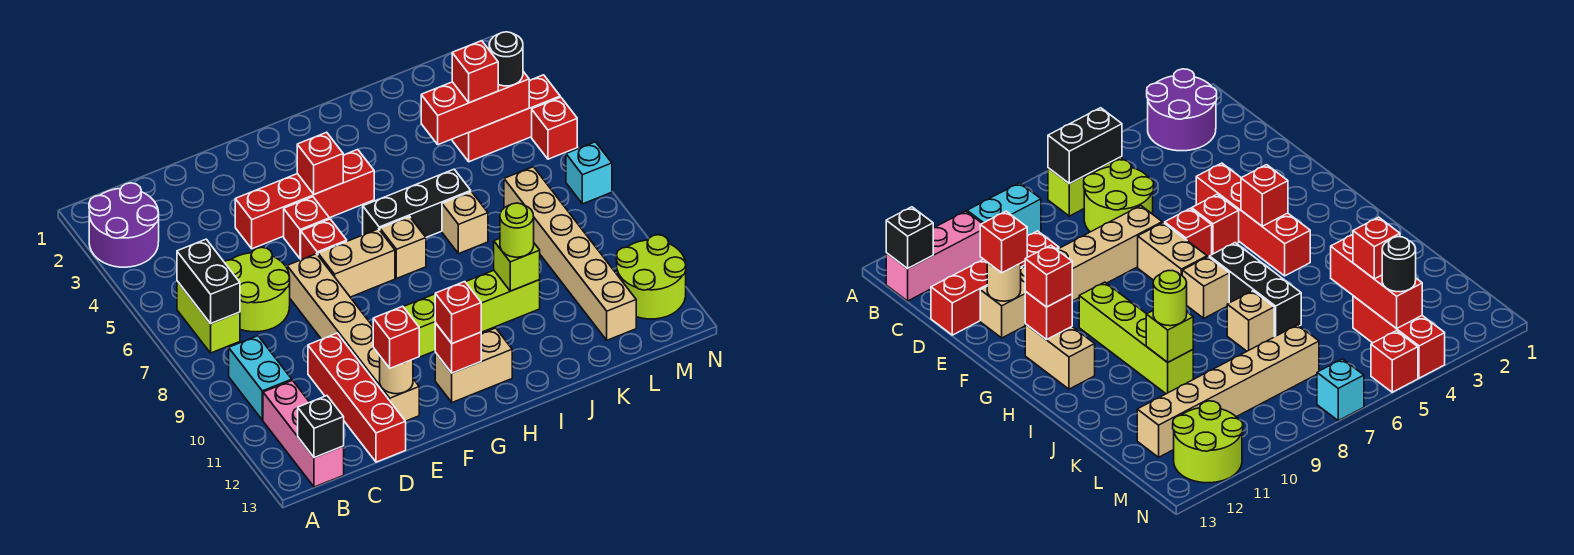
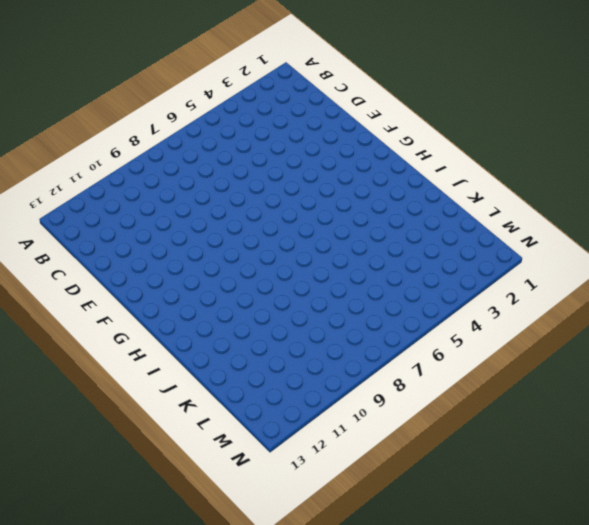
none -> purple round brick A2:B3 level 1
none -> lime brick B6:B7 level 1
none -> cyan brick B9:B10 level 1
none -> pink brick B11:B13 level 1

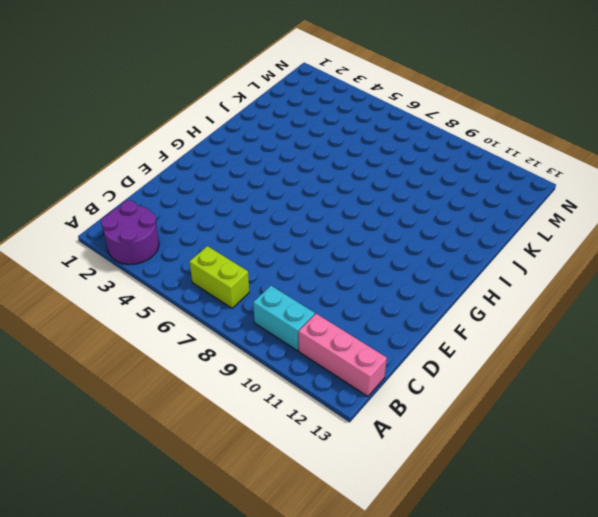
none -> lime round brick C6:D7 level 1
none -> red brick D10:D13 level 1
none -> red brick E4:H4 level 1
none -> tan brick E7:E12 level 1

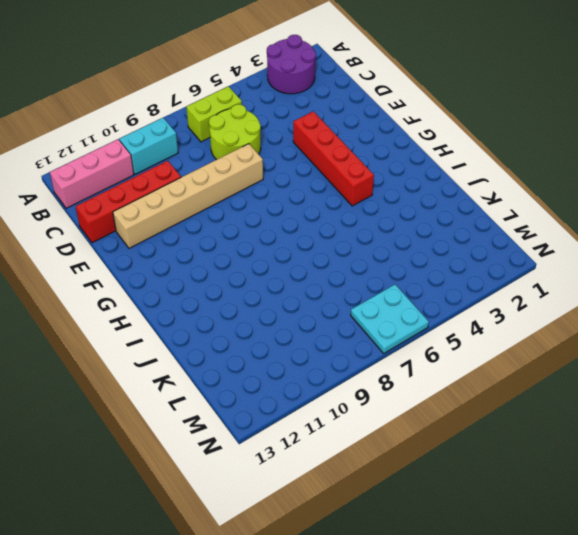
cyan plate M6:N7 level 1 -> cyan brick N7 level 1
none -> red brick F5 level 1
none -> red brick F6 level 1
none -> tan brick F7:G7 level 1
none -> lime brick G10:J10 level 1

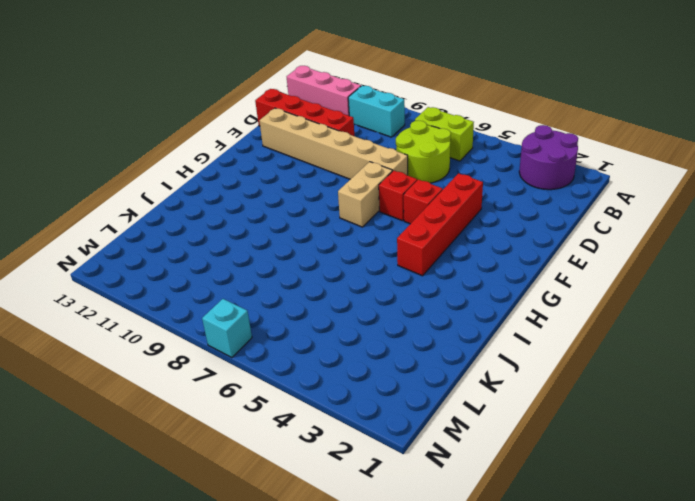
none -> lime brick G10:J10 level 1
none -> tan brick G12:H12 level 1
none -> black brick H6:J6 level 1
none -> tan brick H7 level 1

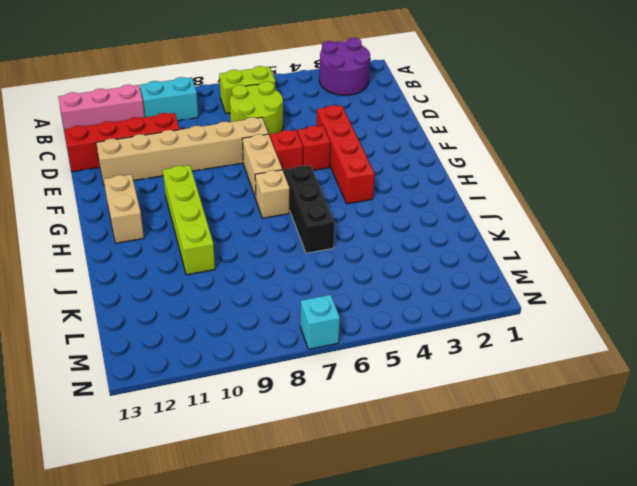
none -> tan brick J7 level 1
none -> red brick L4:N4 level 1
none -> tan brick L7:L12 level 1
none -> lime round brick M11:N12 level 1

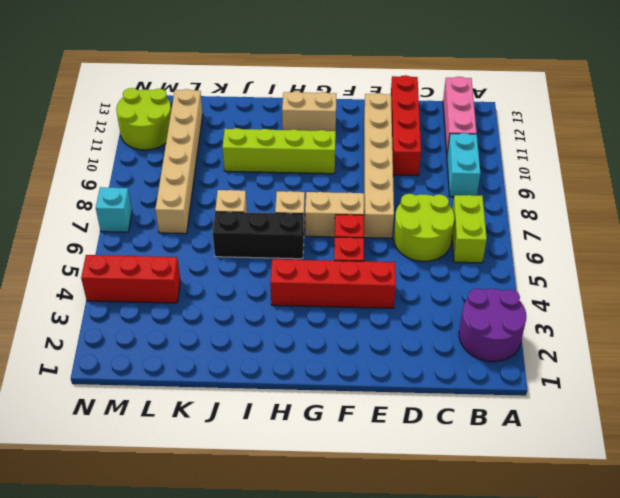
none -> red brick N5 level 1
none -> black brick B6:B7 level 2
none -> black brick B13 level 2
none -> tan round brick E12 level 2

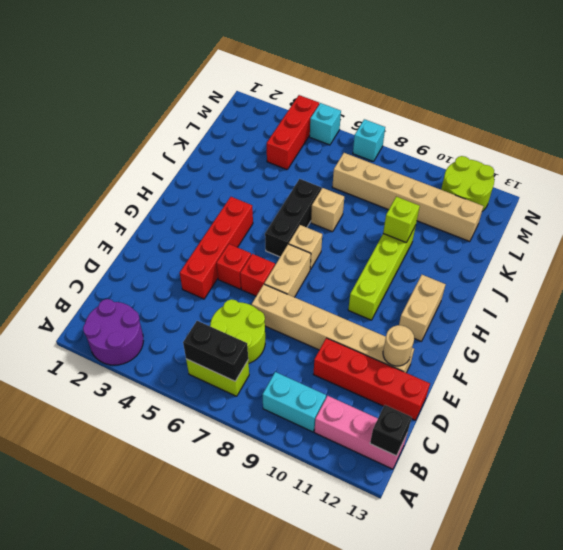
cyan brick N5 level 1 -> red brick N5 level 1
none -> red brick G4 level 2
none -> red brick G12 level 2
none -> red brick K4:M4 level 2
none -> red brick E12 level 3

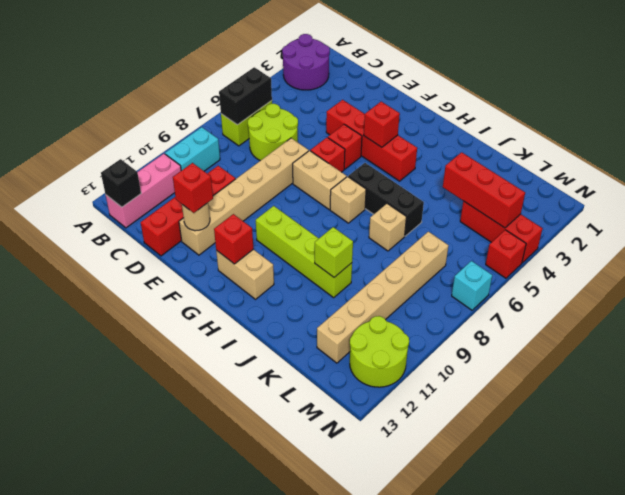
none -> red brick G12 level 3
none -> lime round brick J10 level 3
none -> red brick L4 level 3
none -> black round brick M4 level 3

